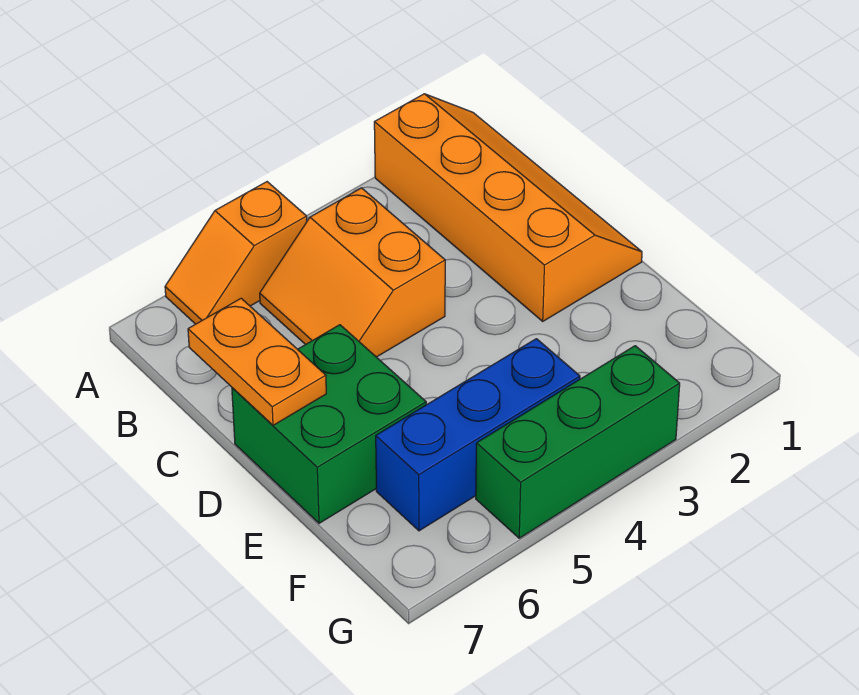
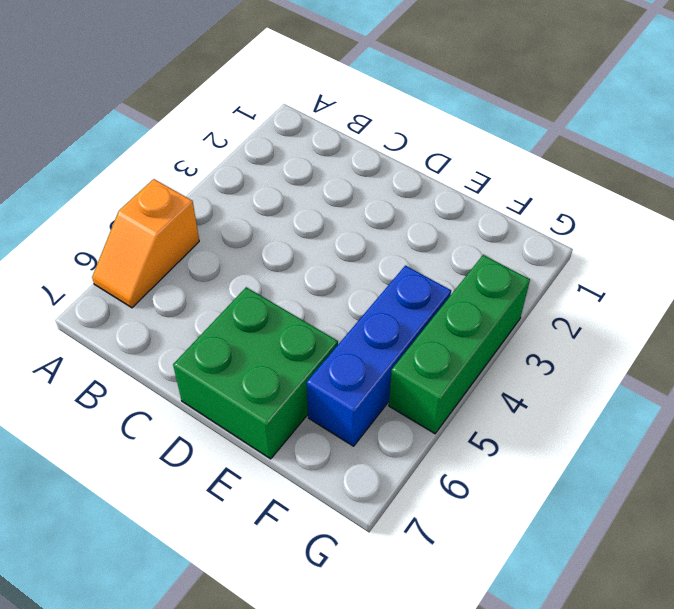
none -> orange slope A1:D2 level 1 top 2
none -> orange slope B4:C5 level 1 top 4

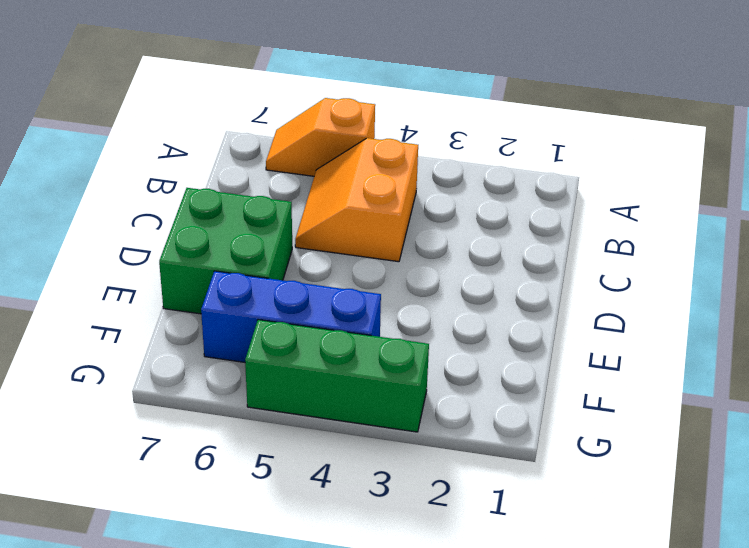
none -> orange slope A1:D2 level 1 top 2
none -> orange plate C7:D7 level 2

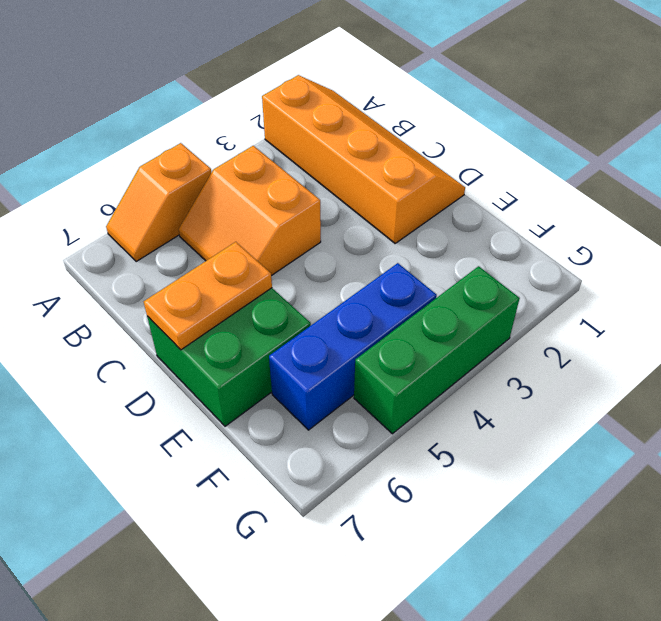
orange plate D6:D7 level 2 -> orange plate C7:D7 level 2

